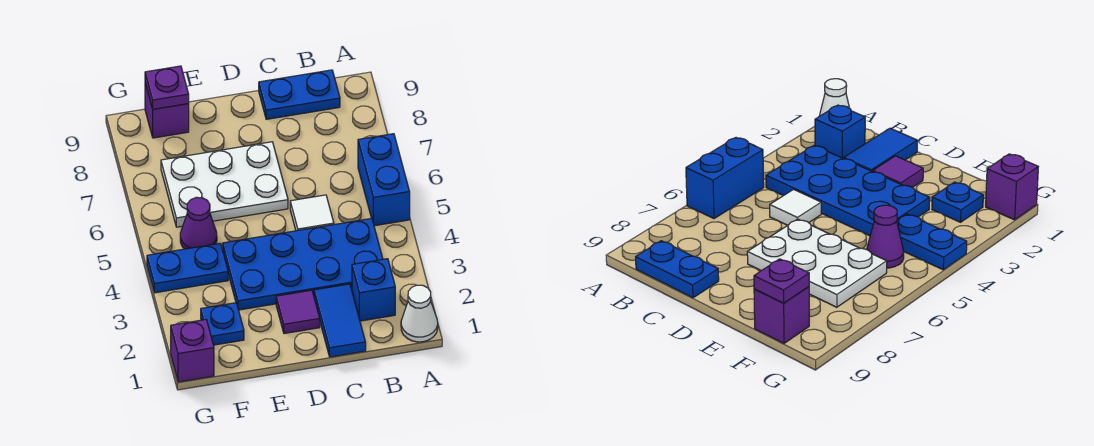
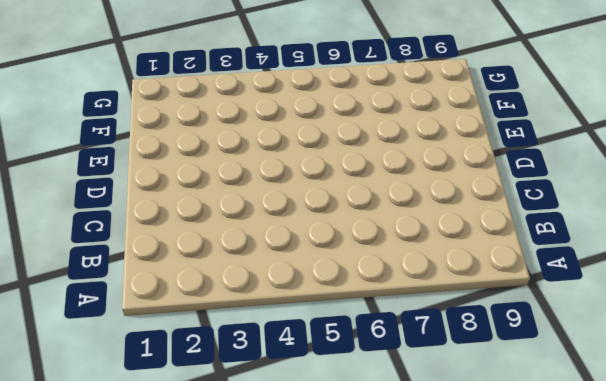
none -> white cone A1 level 1
none -> blue brick A5:A6 level 1
none -> blue brick B2 level 1

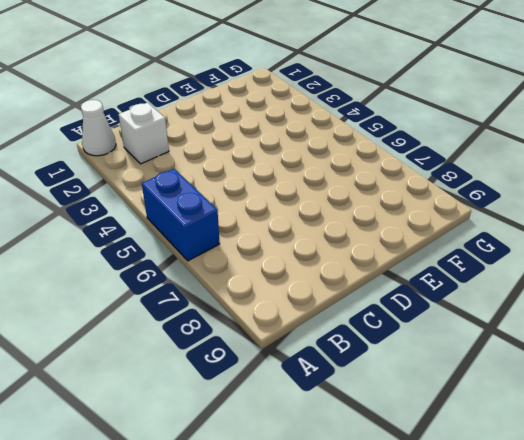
white brick B2 level 1 -> blue brick B2 level 1
none -> blue plate B3:E4 level 1
none -> blue plate B9:C9 level 1
none -> blue tile C1:C2 level 1

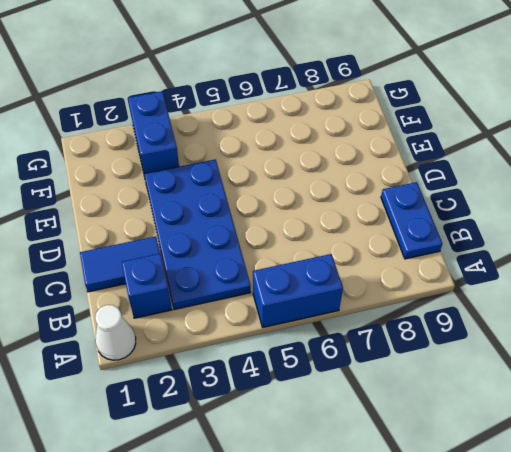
blue brick F3:G3 level 1 -> none
none -> white tile C5 level 1
none -> purple tile D2 level 1
none -> white plate D6:F7 level 1

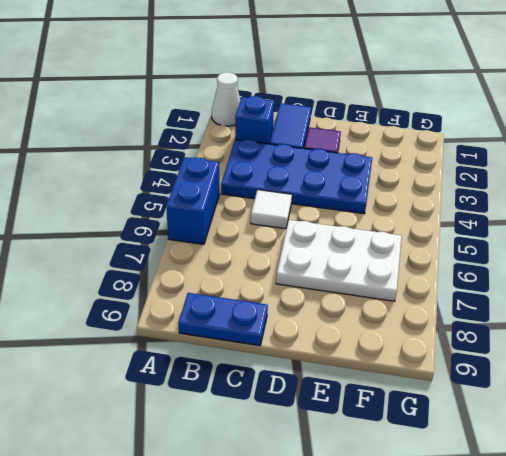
none -> blue plate F2 level 1
none -> blue plate F4:G4 level 1
none -> purple cone F5 level 1

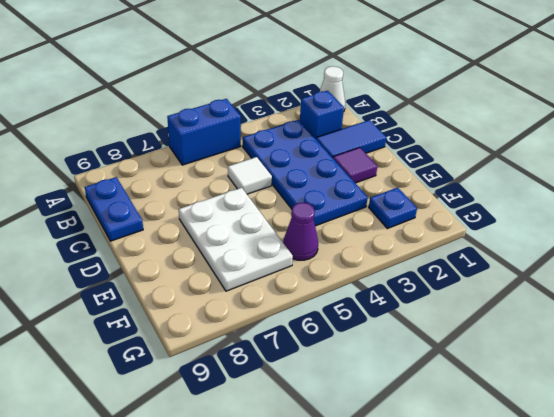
none -> blue plate F4:G4 level 1
none -> purple brick F9 level 1
none -> purple brick G1 level 1

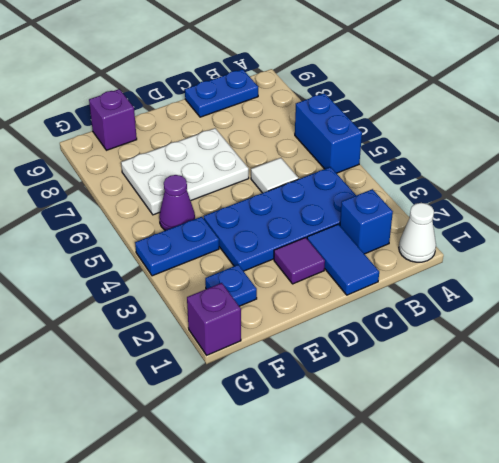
none -> purple plate F9 level 2

